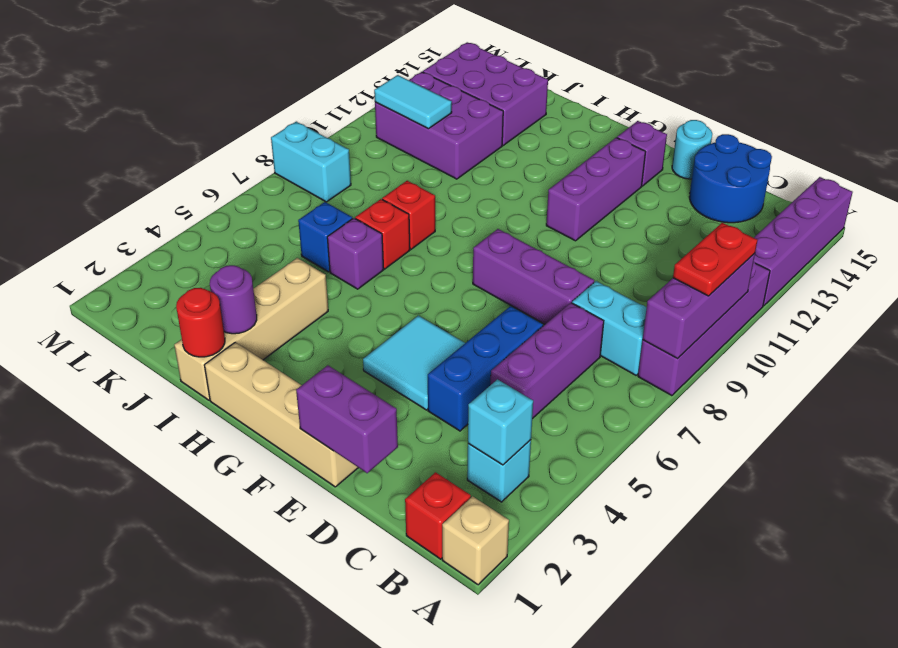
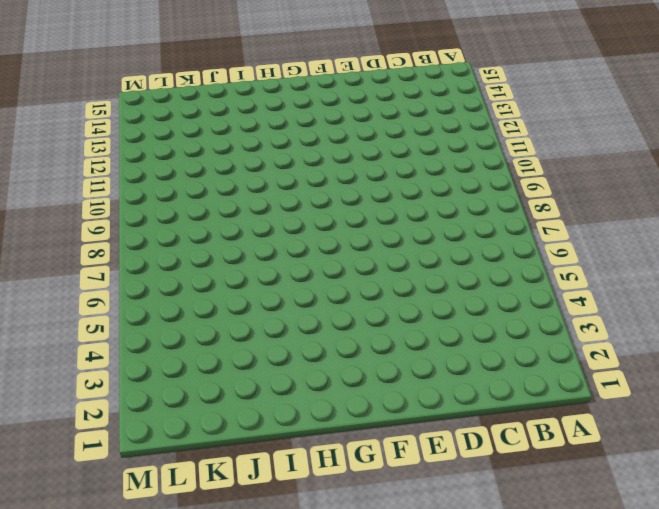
none -> tan brick A1 level 1
none -> purple brick A8:A11 level 1
none -> purple brick A12:A15 level 1
none -> red brick B1 level 1

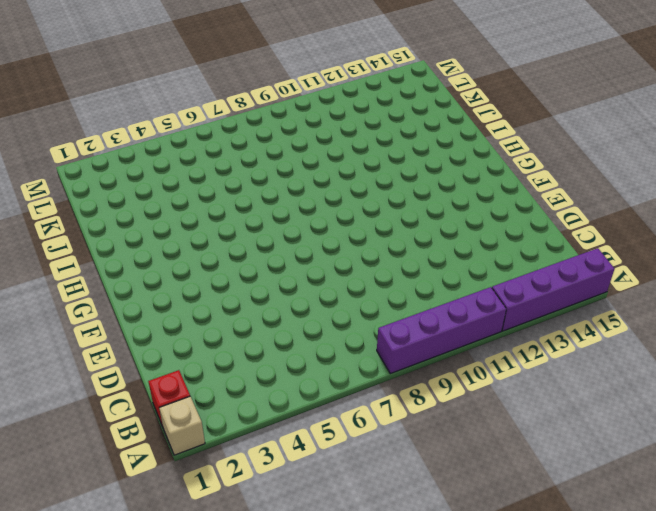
none -> cyan brick B3 level 1
none -> cyan brick B8:C8 level 1
none -> purple brick C5:C7 level 1
none -> blue round brick C14:D15 level 1

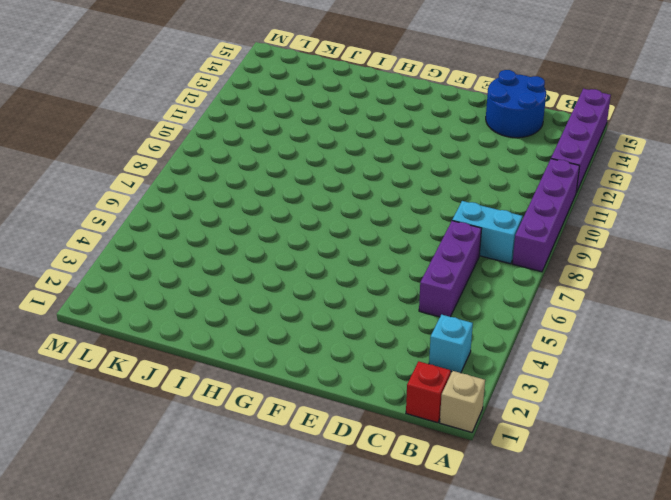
none -> blue brick D4:D6 level 1
none -> purple brick D8:F8 level 1
none -> tan brick E1:H1 level 1
none -> cyan tile E4:F5 level 1

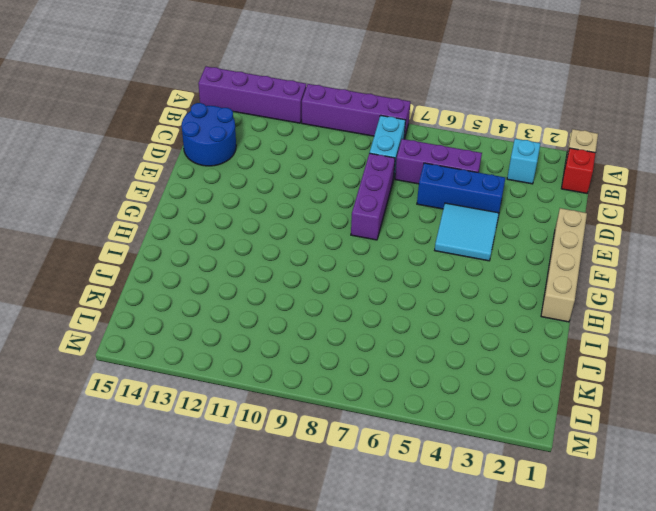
none -> cyan round brick E15 level 1
none -> purple brick F11:F13 level 1
none -> purple brick F14 level 1
none -> tan brick I1:I4 level 1

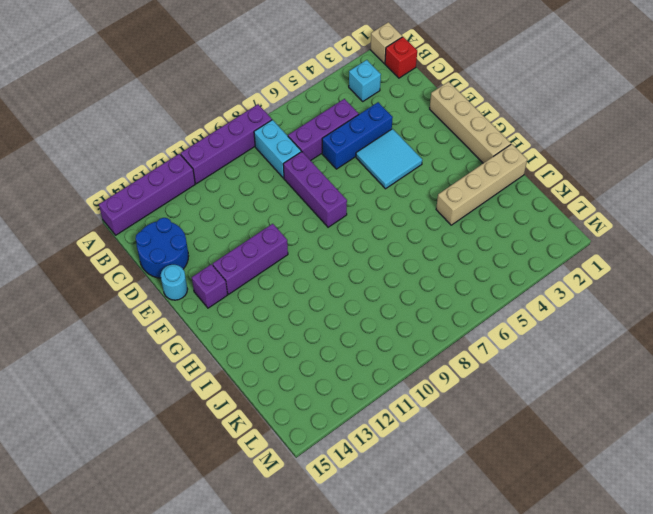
none -> purple brick I6 level 1
none -> red brick I7 level 1
none -> red brick I8 level 1
none -> blue brick J6 level 1

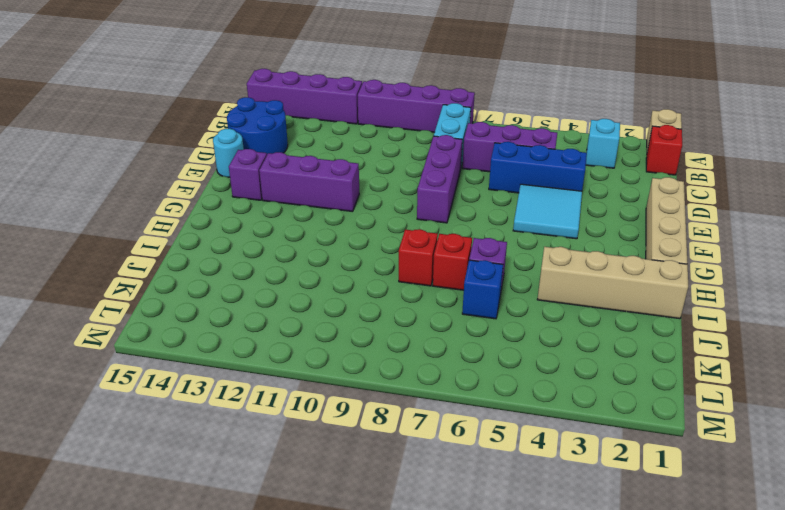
none -> purple brick J11:L12 level 1
none -> purple brick J13:L14 level 1
none -> cyan brick L8:M8 level 1
none -> purple brick A8:A10 level 2

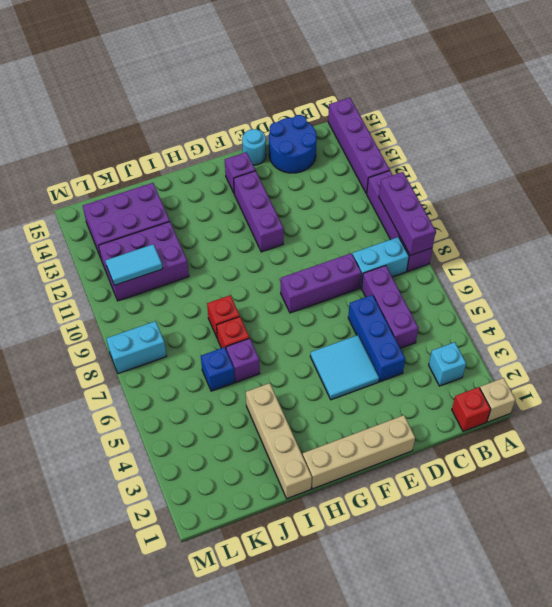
none -> cyan brick B3 level 2
none -> purple brick D1:E1 level 2
none -> red round brick I1 level 2
none -> purple round brick I2 level 2

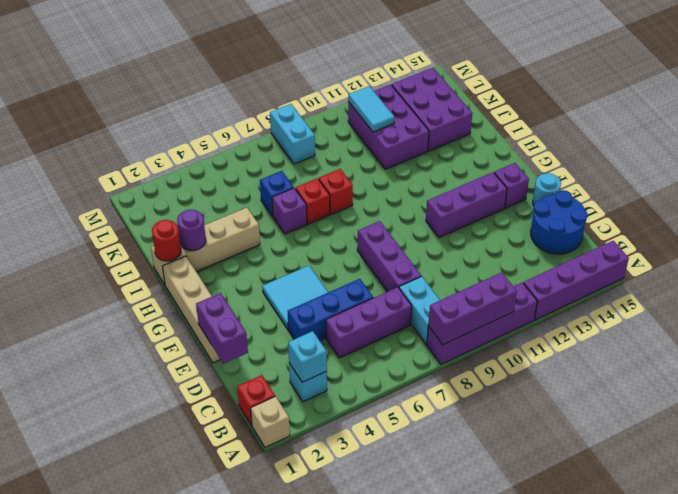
none -> red plate A9:A10 level 3

